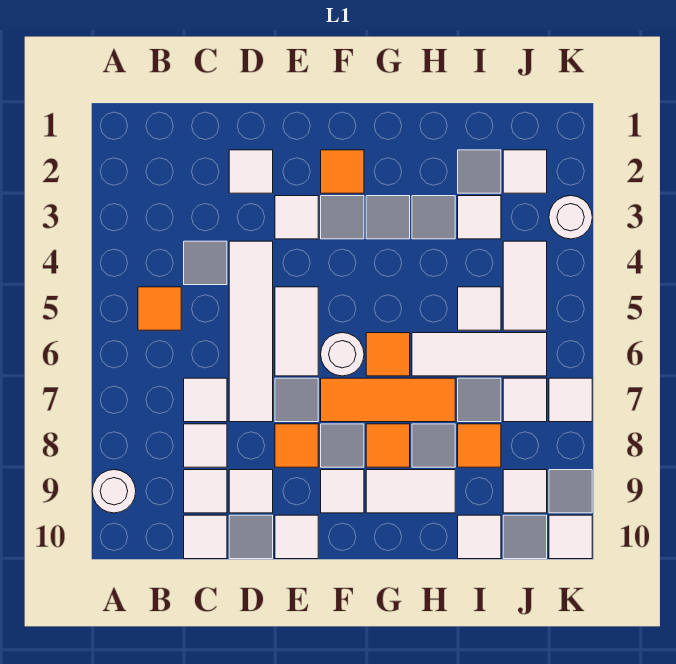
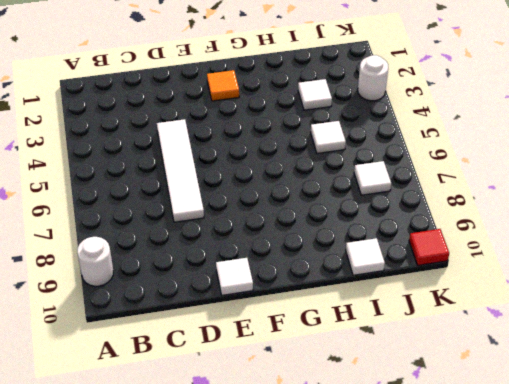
red tile K10 level 1 -> white tile K10 level 1
none -> orange tile B5 level 1
none -> grey tile C4 level 1
none -> white tile C7 level 1
none -> white tile C8 level 1

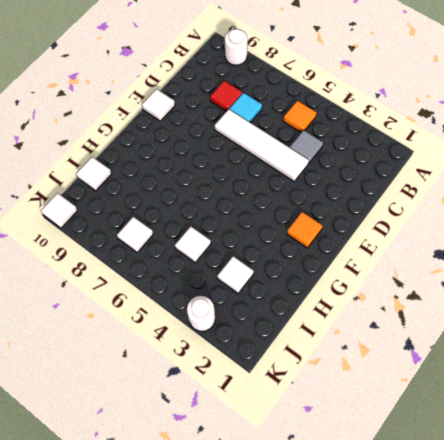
cyan tile C7 level 1 -> white tile C7 level 1
red tile C8 level 1 -> white tile C8 level 1
none -> white tile C9 level 1
none -> white tile C10 level 1
none -> white tile D2 level 1
none -> white tile D9 level 1

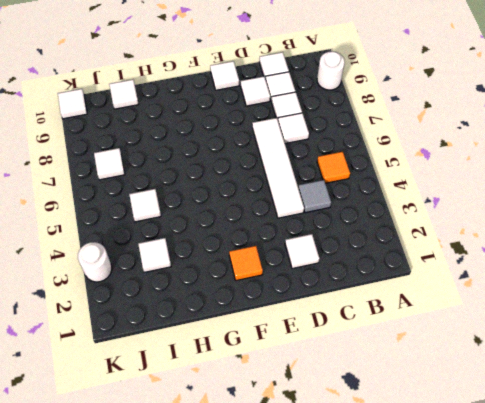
none -> grey tile D10 level 1
none -> white tile E3 level 1
none -> white tile E5:E6 level 1
none -> grey tile E7 level 1

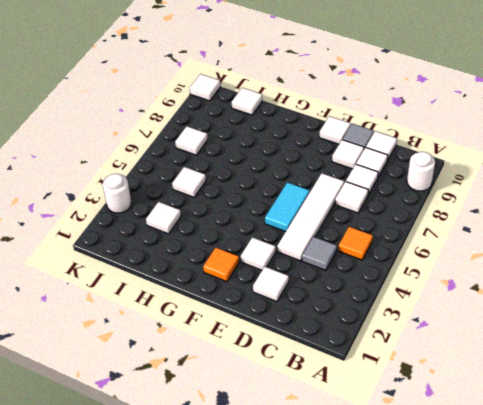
cyan tile E5:E6 level 1 -> white tile E5:E6 level 1
none -> grey tile E7 level 1
none -> orange tile E8 level 1
none -> grey tile F3 level 1
none -> white round brick F6 level 1

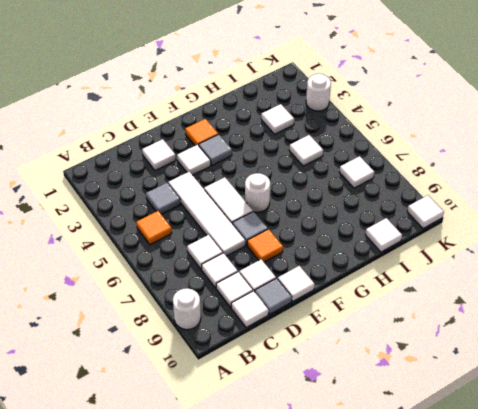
none -> orange tile F7:H7 level 1
none -> grey tile F8 level 1
none -> white tile F9 level 1
none -> grey tile G3 level 1

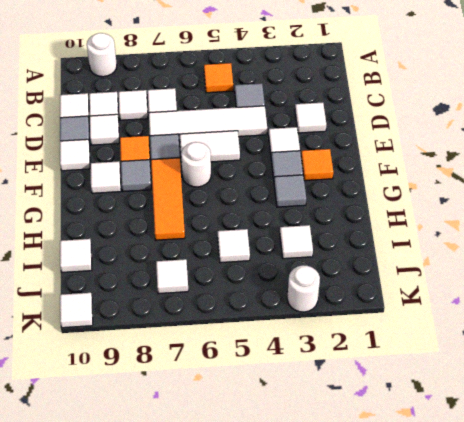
none -> orange tile G6 level 1
none -> orange tile G8 level 1
none -> white tile G9:H9 level 1
none -> grey tile H3 level 1

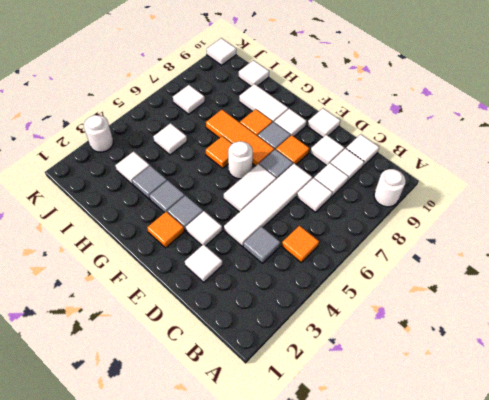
none -> grey tile D10 level 1
none -> white tile H6:J6 level 1
none -> grey tile H8 level 1
none -> grey tile I2 level 1

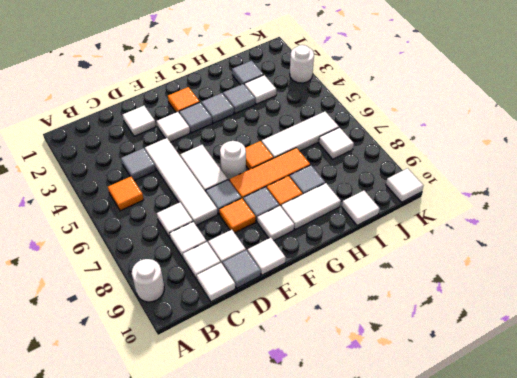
none -> white tile I5 level 1
none -> grey tile I7 level 1
none -> orange tile I8 level 1
none -> white tile J2 level 1

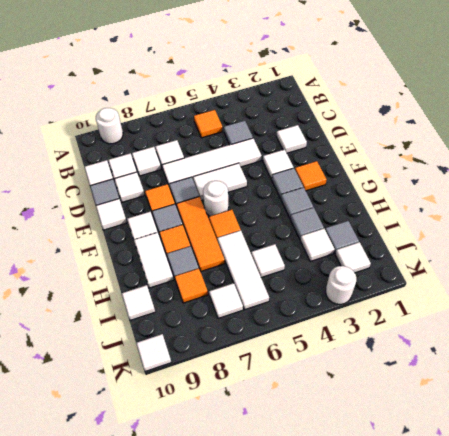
none -> grey tile I7 level 1
none -> white tile J4:J5 level 1
none -> white tile J9 level 1
none -> grey tile J10 level 1

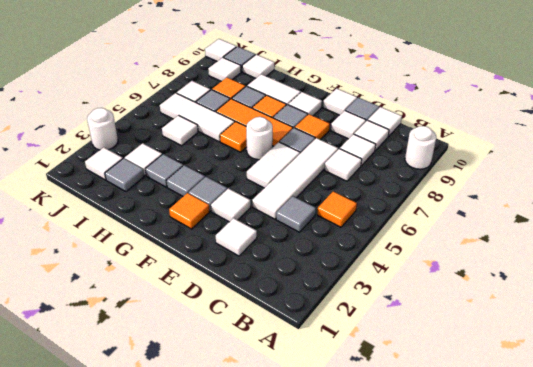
none -> white tile J4:J5 level 1
none -> white tile K7 level 1
none -> grey tile K9 level 1

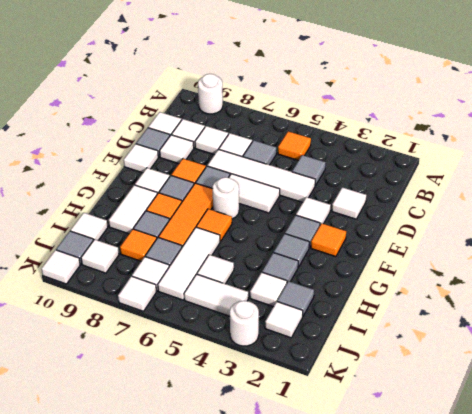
grey tile C6 level 1 -> grey tile K9 level 1

